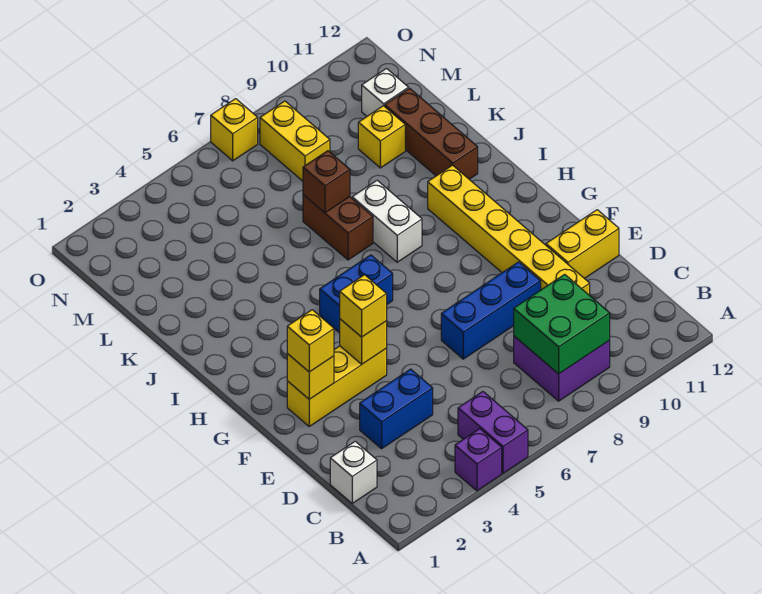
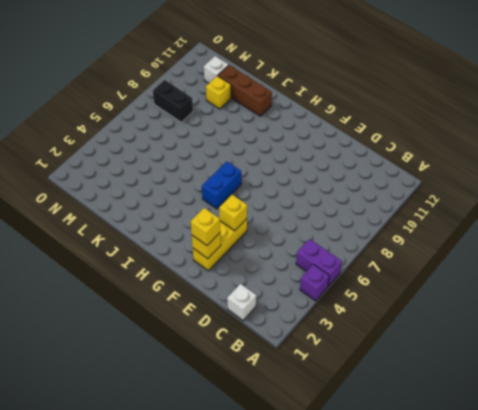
black brick M8:N8 level 1 -> yellow brick M8:N8 level 1
none -> purple brick B8:C9 level 1
none -> blue brick D3:D4 level 1
none -> yellow brick D10:I10 level 1

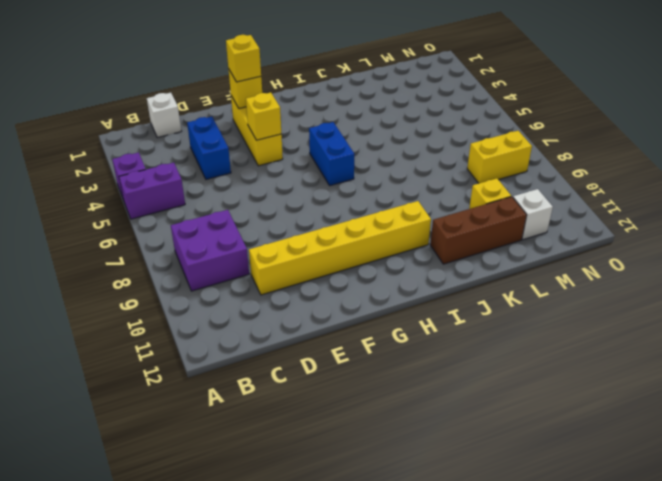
none -> blue brick E7:E9 level 1
none -> yellow brick E11:E12 level 1
none -> white brick I8:J8 level 1

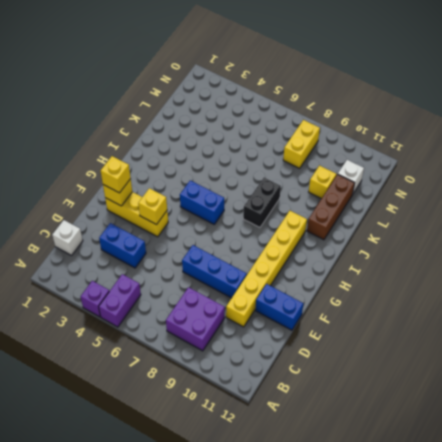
blue brick E11:E12 level 1 -> yellow brick E11:E12 level 1
black brick I8:J8 level 1 -> white brick I8:J8 level 1
none -> brown brick J7:K7 level 1
none -> yellow brick O7 level 1
none -> green brick B8:C9 level 2

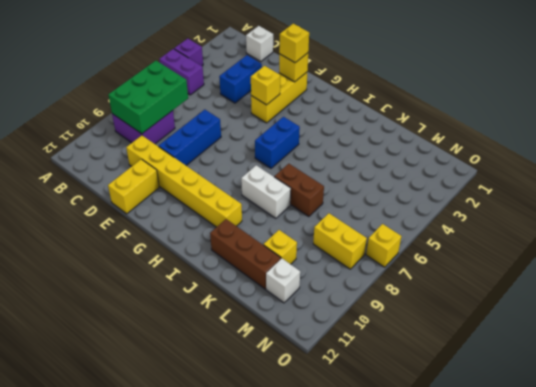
green brick B7:C9 level 2 -> green brick B8:C9 level 2
none -> brown brick K7 level 2
none -> yellow brick F4 level 3

